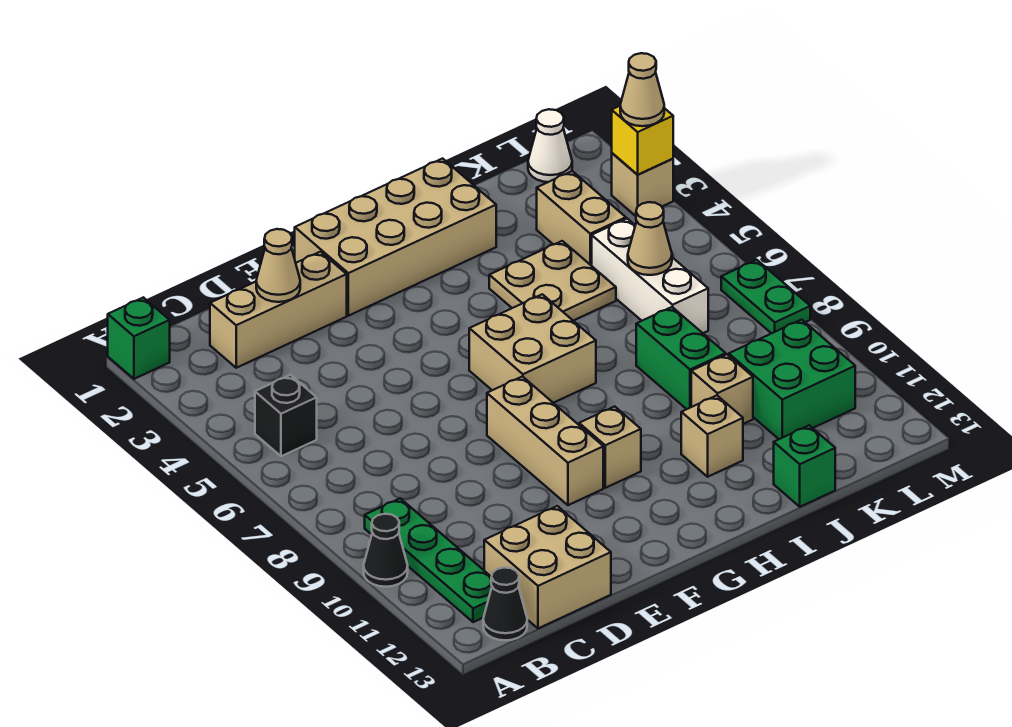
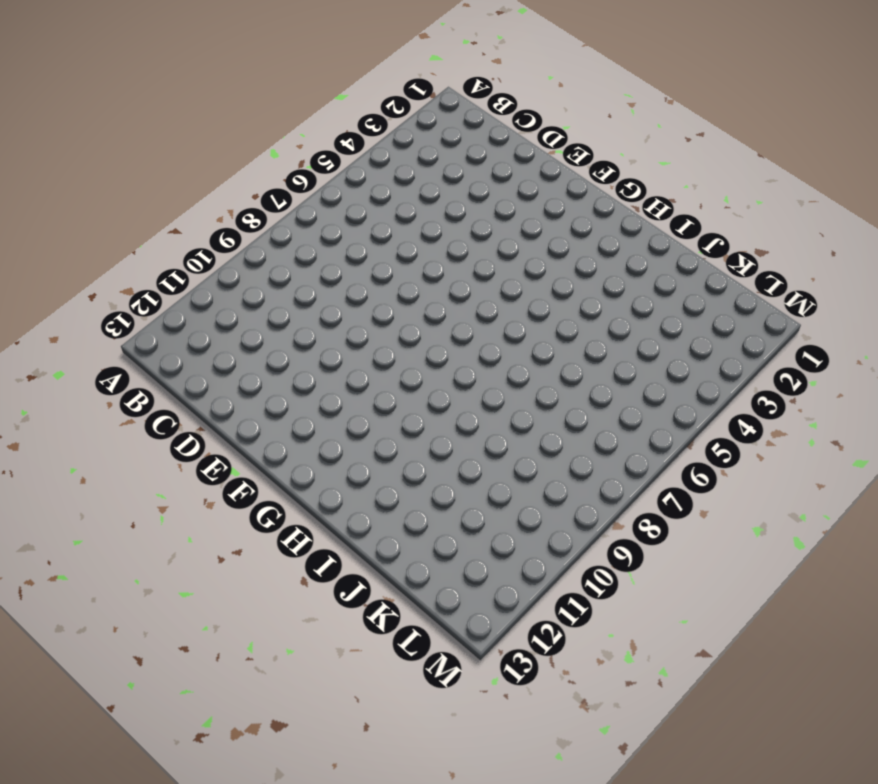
none -> green brick A1 level 1
none -> black cone A10 level 1
none -> black brick B5 level 1

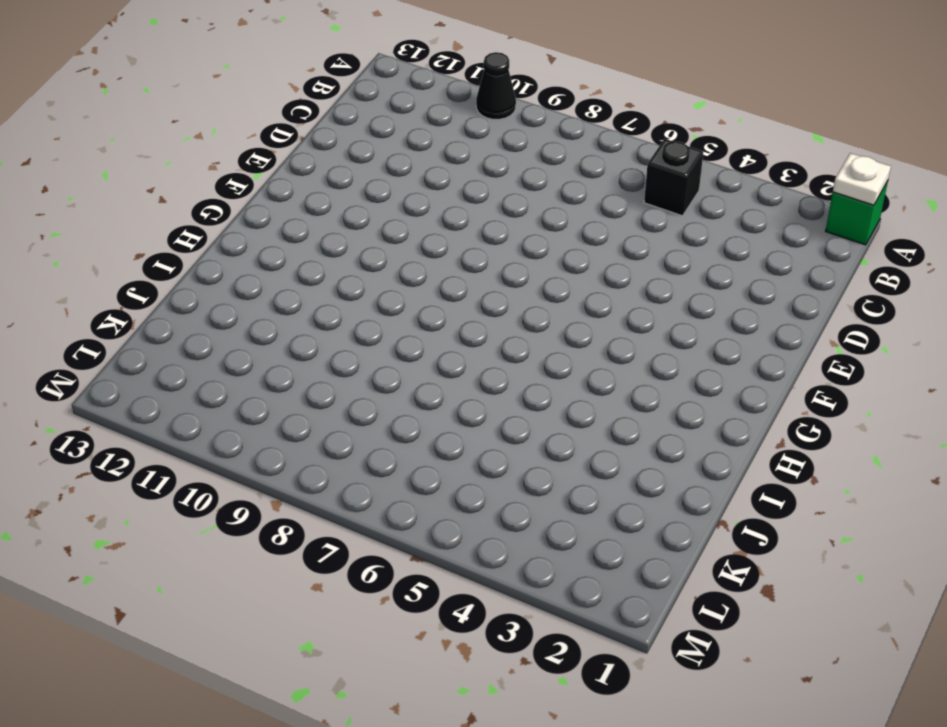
white plate A1 level 2 -> none
none -> green plate B9:B12 level 1
none -> black cone B13 level 1
none -> tan brick C2:E2 level 1

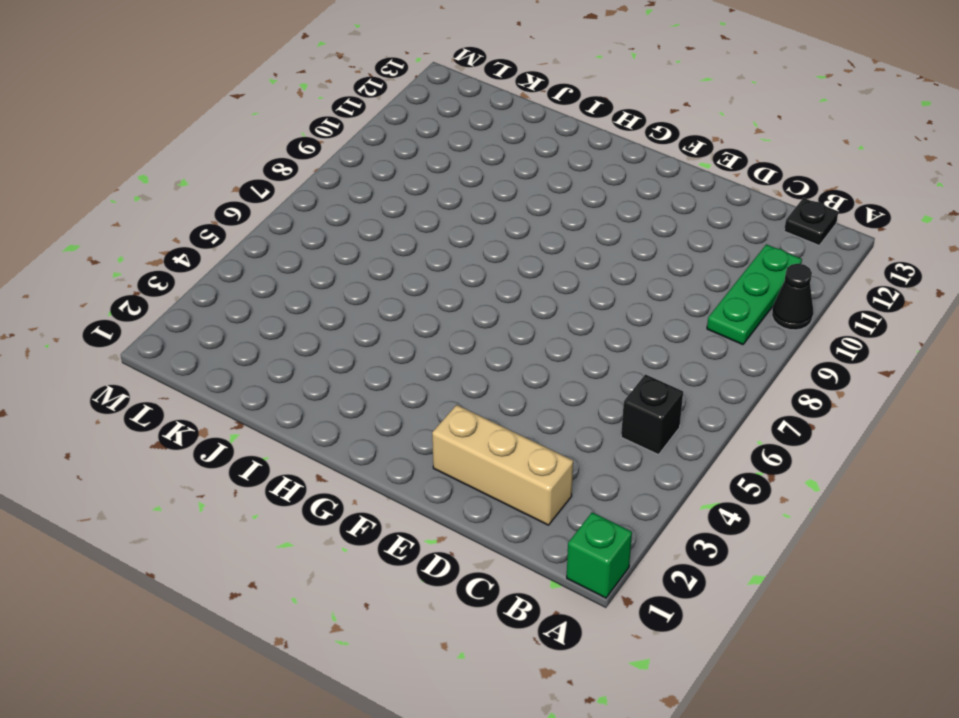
green plate B9:B11 level 1 -> green plate B9:B12 level 1
black plate B13 level 1 -> black cone B13 level 1
none -> tan brick C12:D13 level 1
none -> tan brick F1:I2 level 1
none -> tan brick F8:F10 level 1

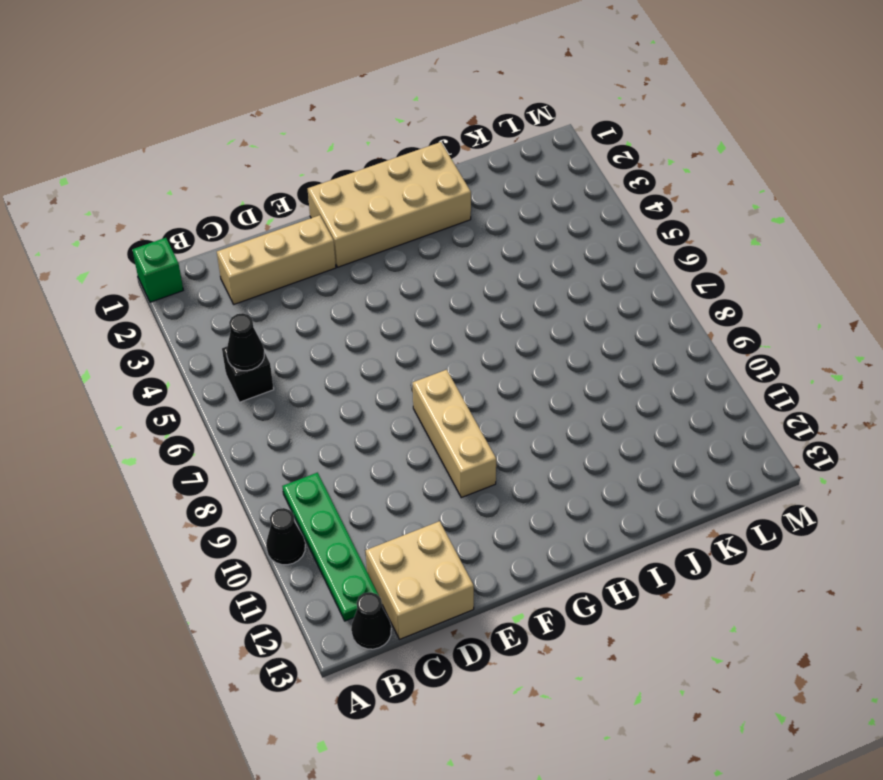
black cone B5 level 2 -> none
none -> tan brick G6:H7 level 1
none -> tan brick G10 level 1
none -> tan plate I4:J5 level 1

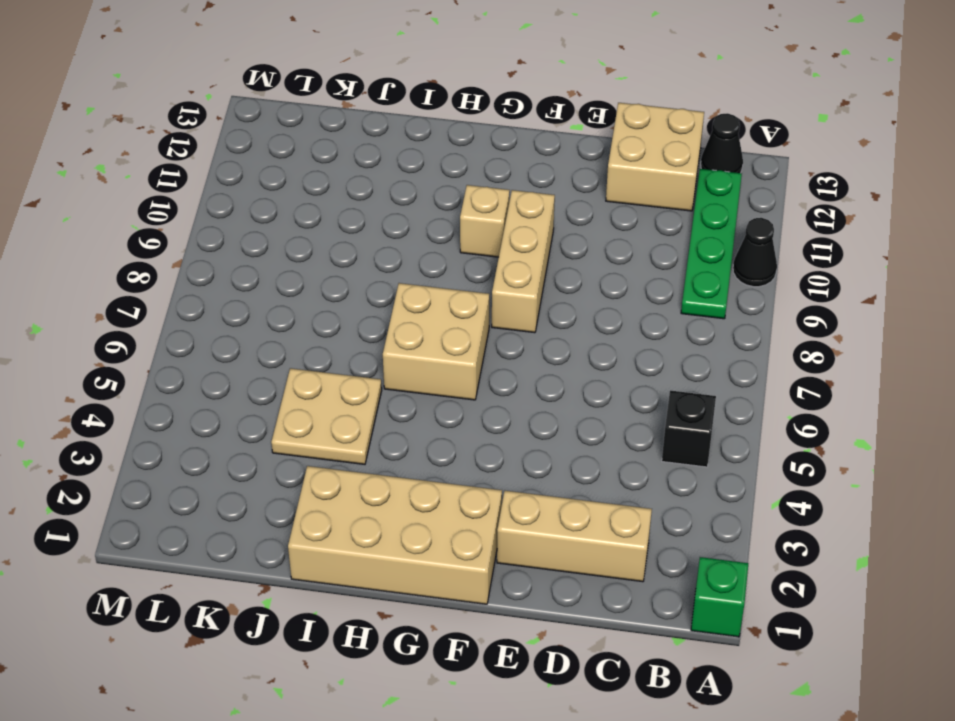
none -> tan brick I11 level 1
none -> green brick J8:J9 level 1
none -> tan brick J10 level 1

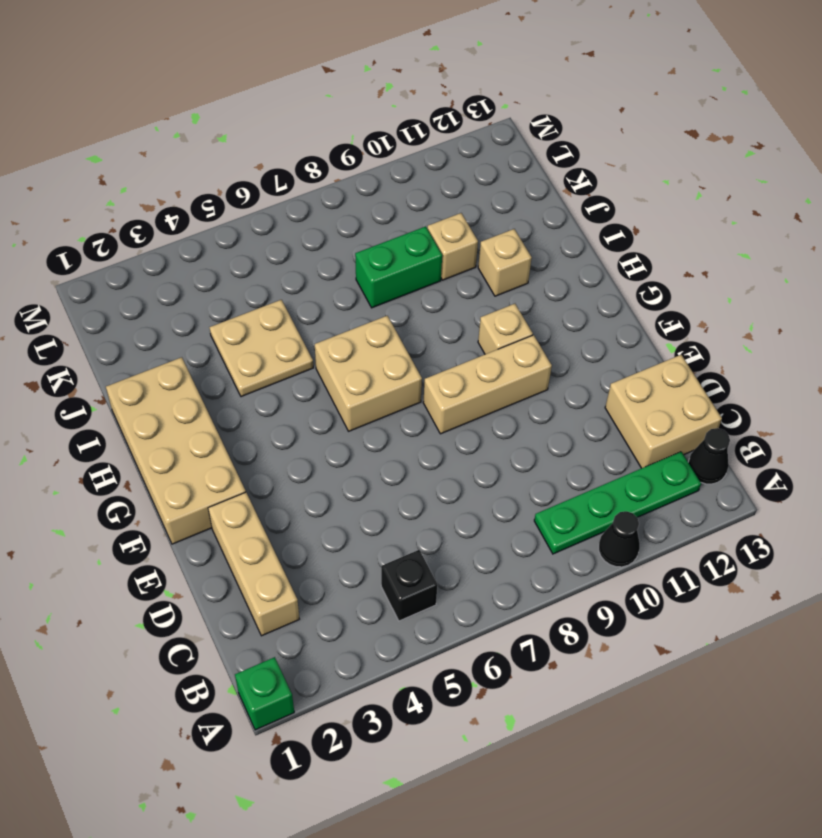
none -> green brick J13 level 1
none -> tan brick K3:K4 level 1
none -> white brick K5:K7 level 1

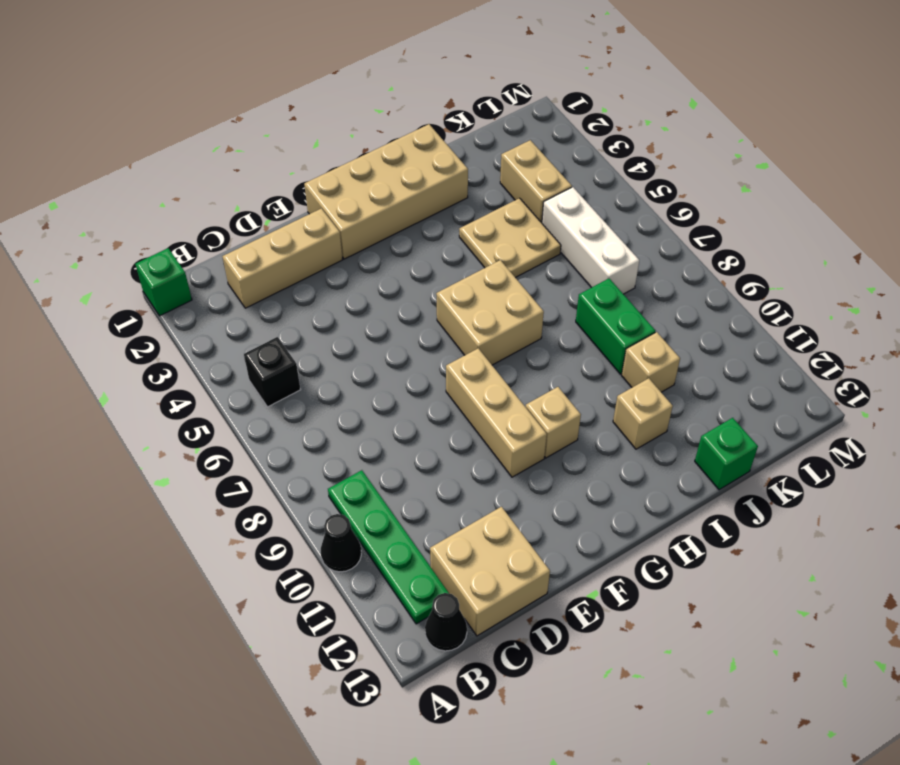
none -> green brick K10:L11 level 1
none -> white cone L1 level 1
none -> tan brick M3 level 1

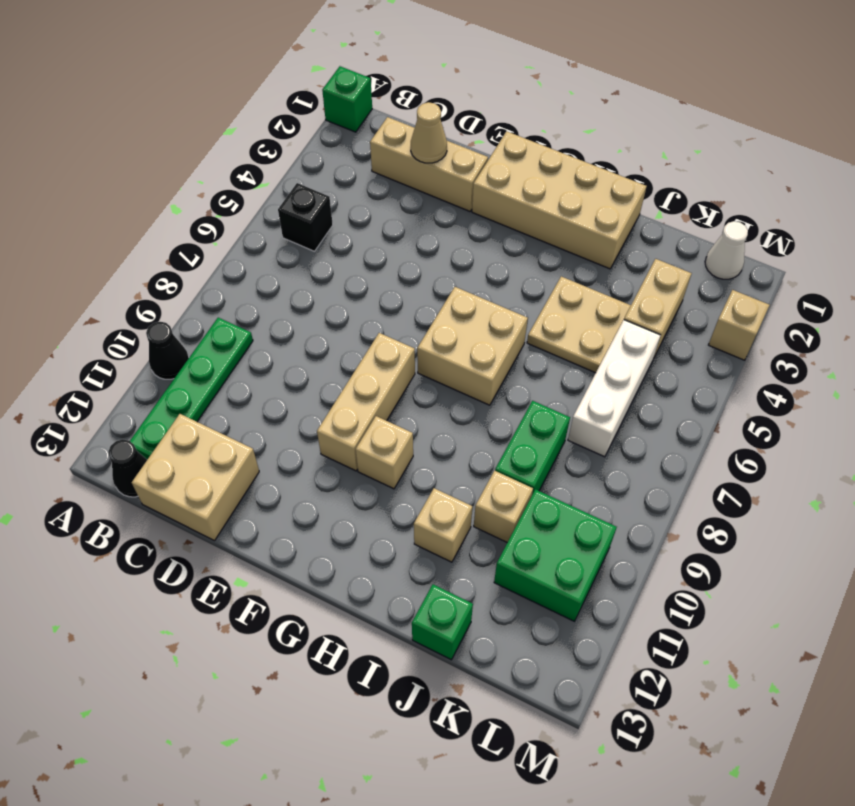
none -> green plate M7:M8 level 1
none -> tan cone K6 level 2
none -> yellow brick M3 level 2

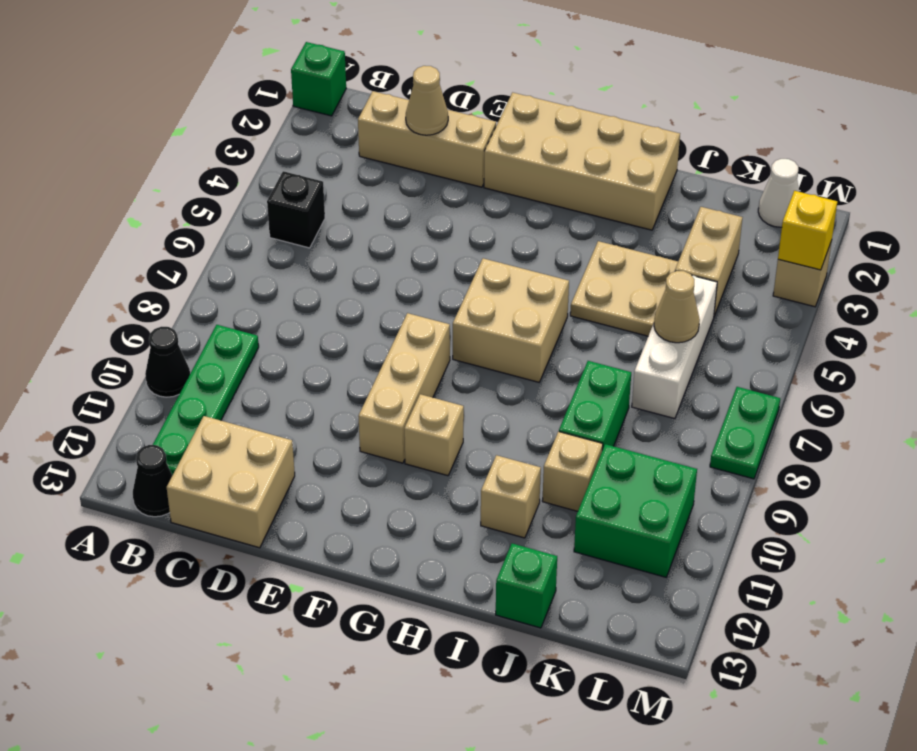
none -> tan cone M3 level 3

